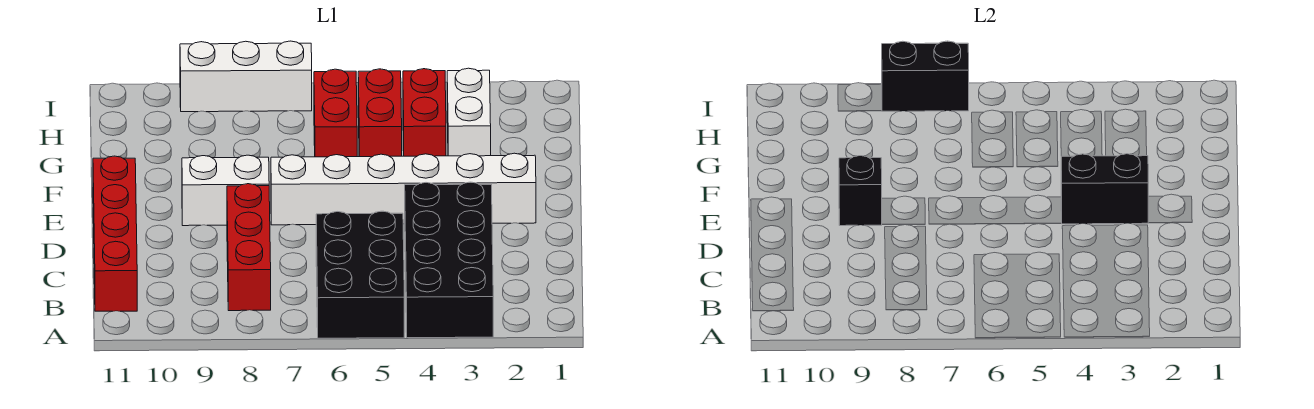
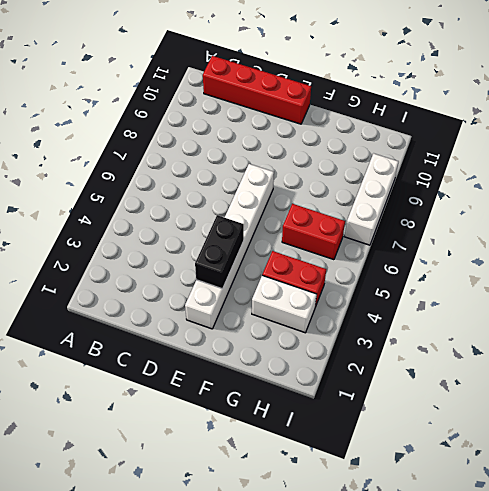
none -> black brick A3:D4 level 1
none -> black brick A5:C6 level 1
none -> red brick B8:D8 level 1

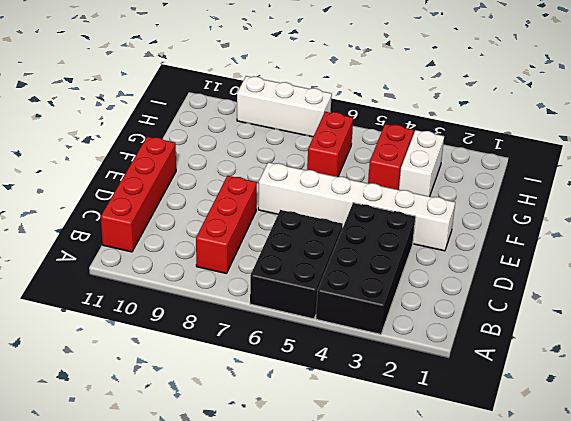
none -> white brick E8:E9 level 1
none -> red brick G5:H5 level 1
none -> black brick E3:E4 level 2

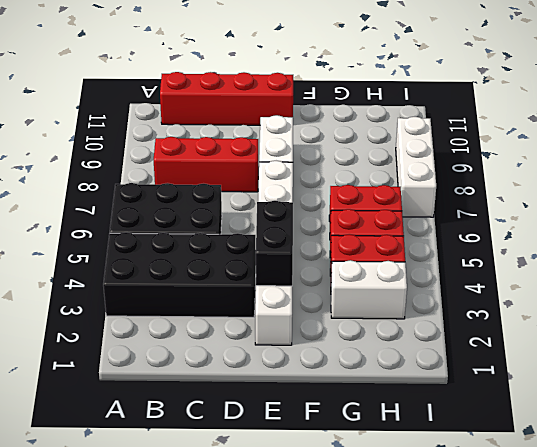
none -> black brick E9 level 2
none -> black brick I7:I8 level 2

